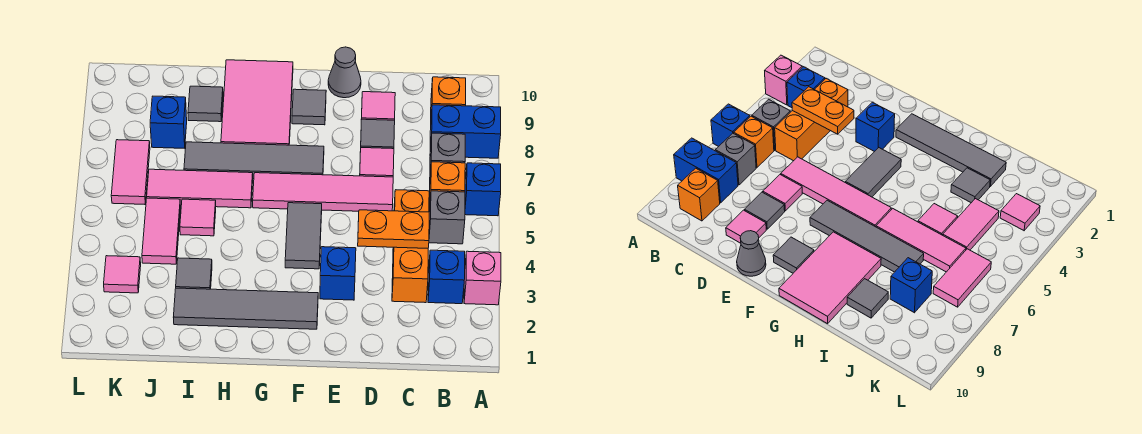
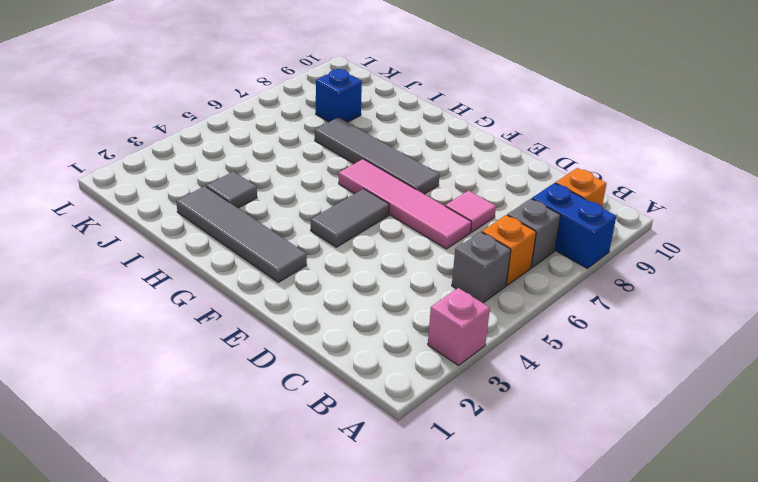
none -> blue brick A6 level 1
none -> blue brick B3 level 1
none -> orange brick C3:C5 level 1

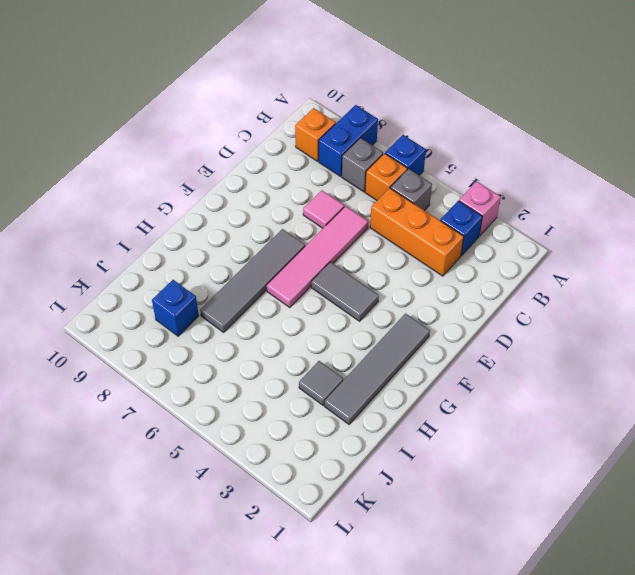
none -> grey tile D8 level 1
none -> pink tile D9 level 1
none -> blue brick E3 level 1

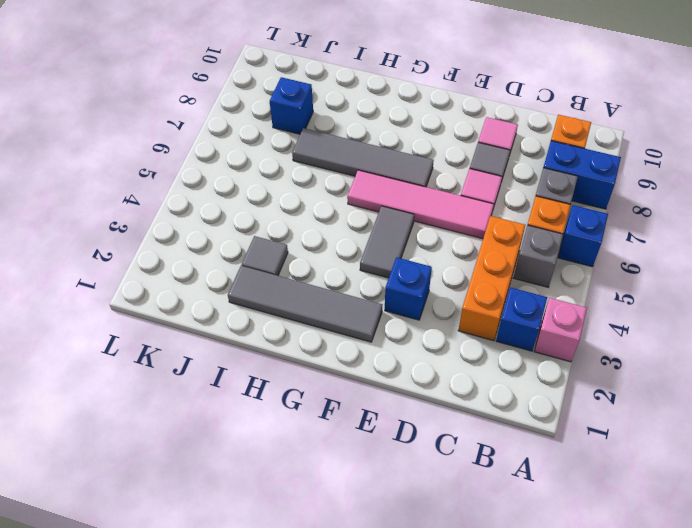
none -> grey cone E10 level 1
none -> grey tile F9 level 1
none -> pink tile G8:H10 level 1

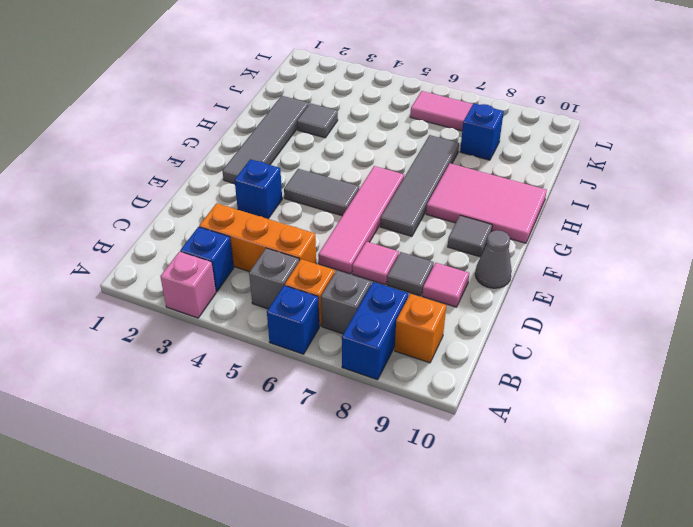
none -> pink tile H6:J6 level 1
none -> pink tile I5 level 1
none -> grey tile I9 level 1

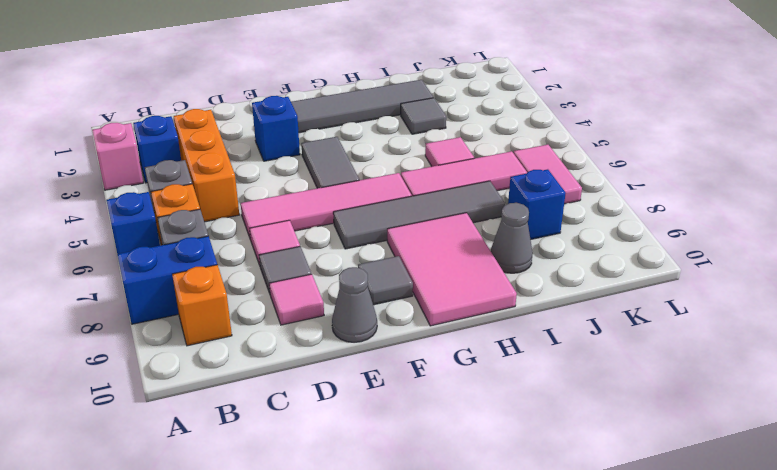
grey cone I9 level 1 -> grey tile I9 level 1
none -> pink tile J4:J5 level 1
none -> pink tile K3 level 1
none -> orange plate C4:D4 level 2

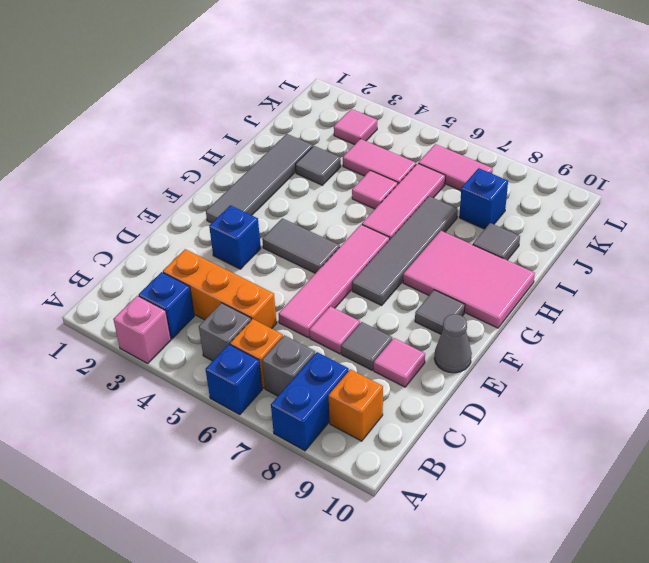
none -> orange plate C4:D4 level 2

